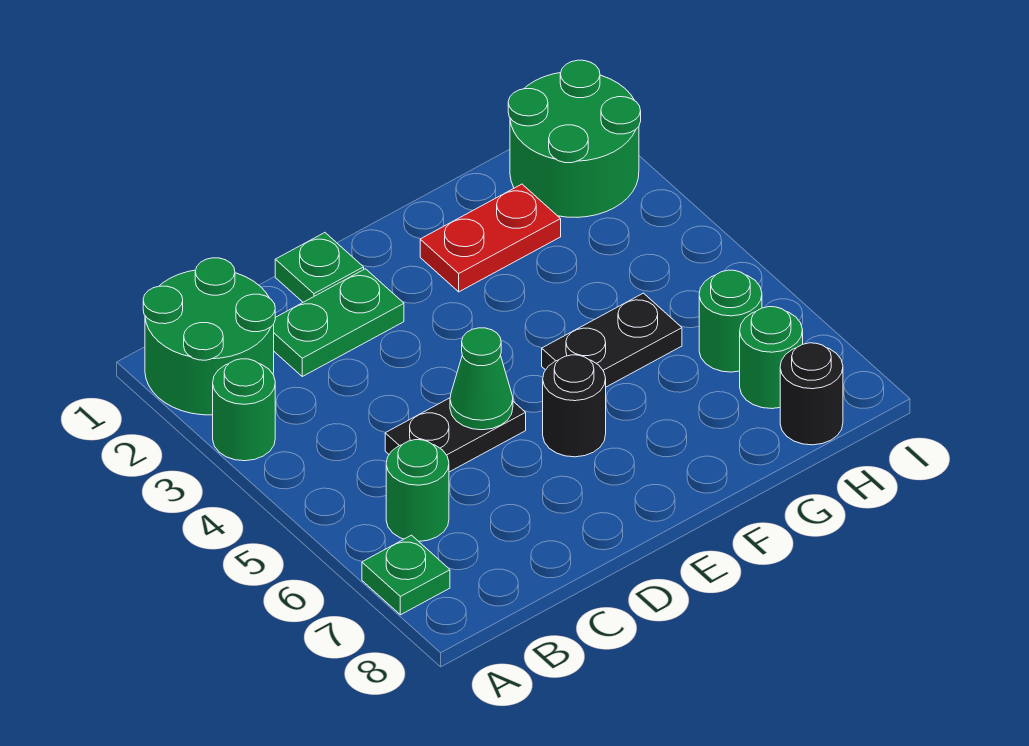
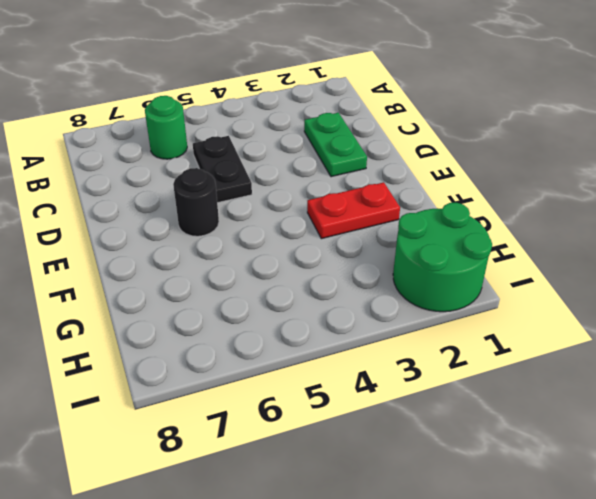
red plate F2:F3 level 1 -> red plate F2:G2 level 1
none -> green round brick A1:B2 level 1
none -> green round brick A3 level 1
none -> green plate A7 level 1

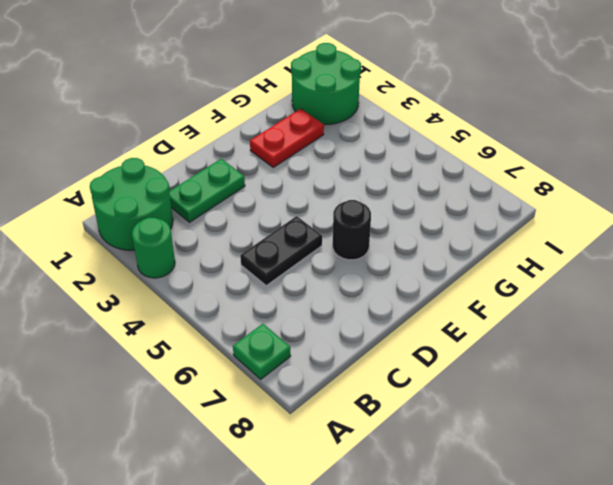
none -> green round brick B6 level 1
none -> green plate D1 level 1
none -> black plate F5:G5 level 1

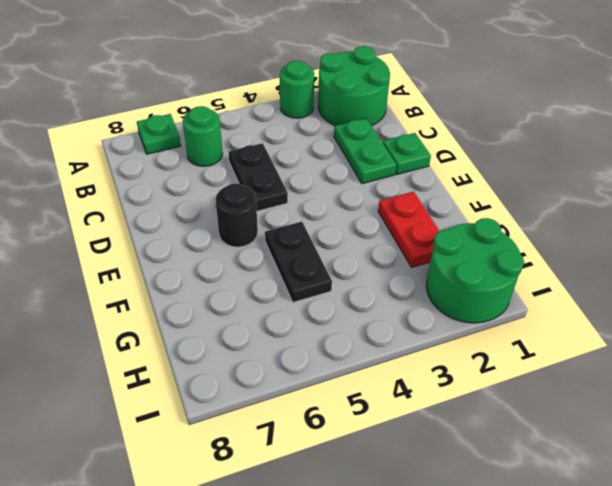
none -> green round brick H6 level 1
none -> green round brick H7 level 1
none -> black round brick H8 level 1

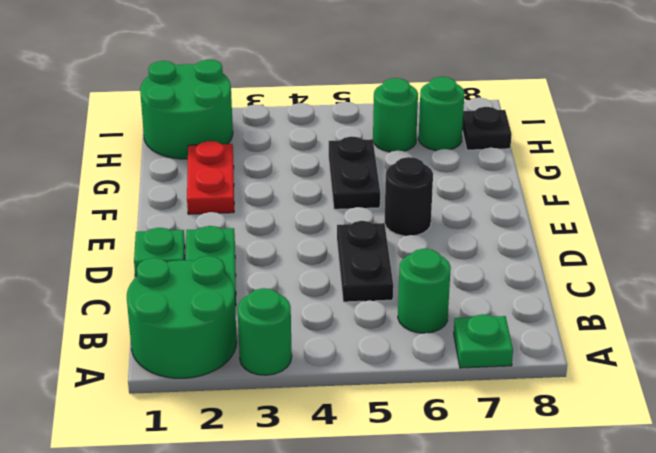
black plate H8 level 1 -> black round brick H8 level 1
none -> green cone D5 level 2

